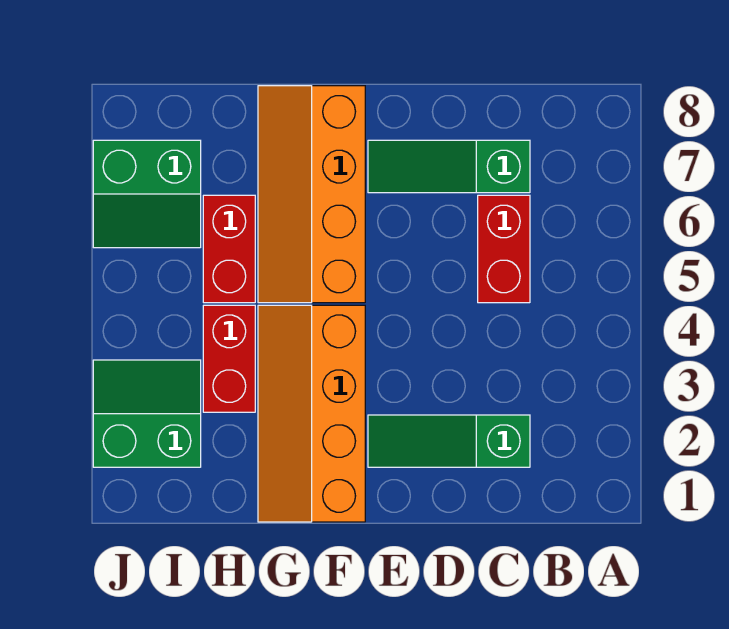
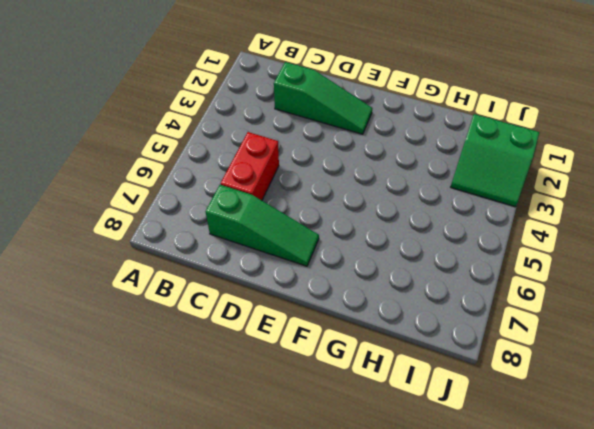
none -> orange slope F1:G4 level 1 top F
none -> orange slope F5:G8 level 1 top F

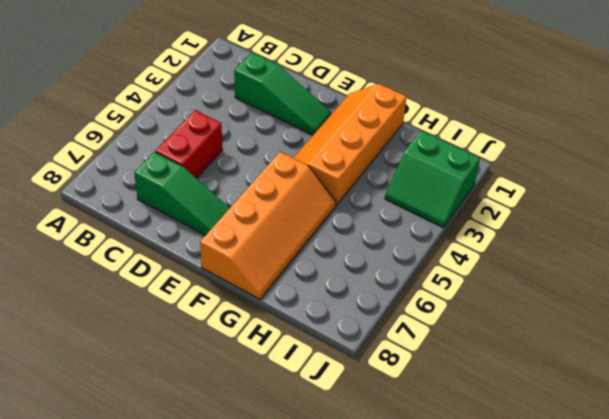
orange slope F1:G4 level 1 top G -> orange slope F1:G4 level 1 top F
none -> red brick H3:H4 level 1
none -> red brick H5:H6 level 1

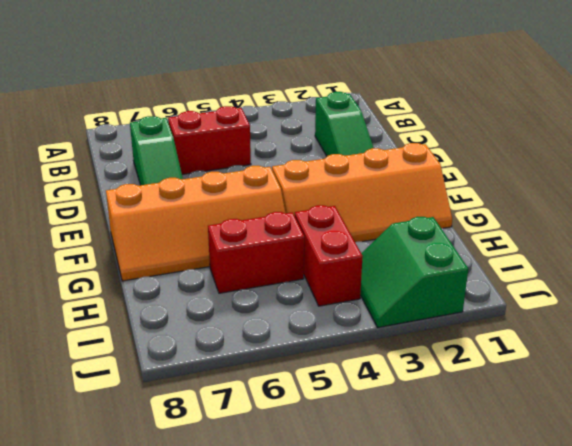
red brick H4:I4 level 1 -> red brick H3:H4 level 1
none -> green slope I6:J7 level 1 top 7

